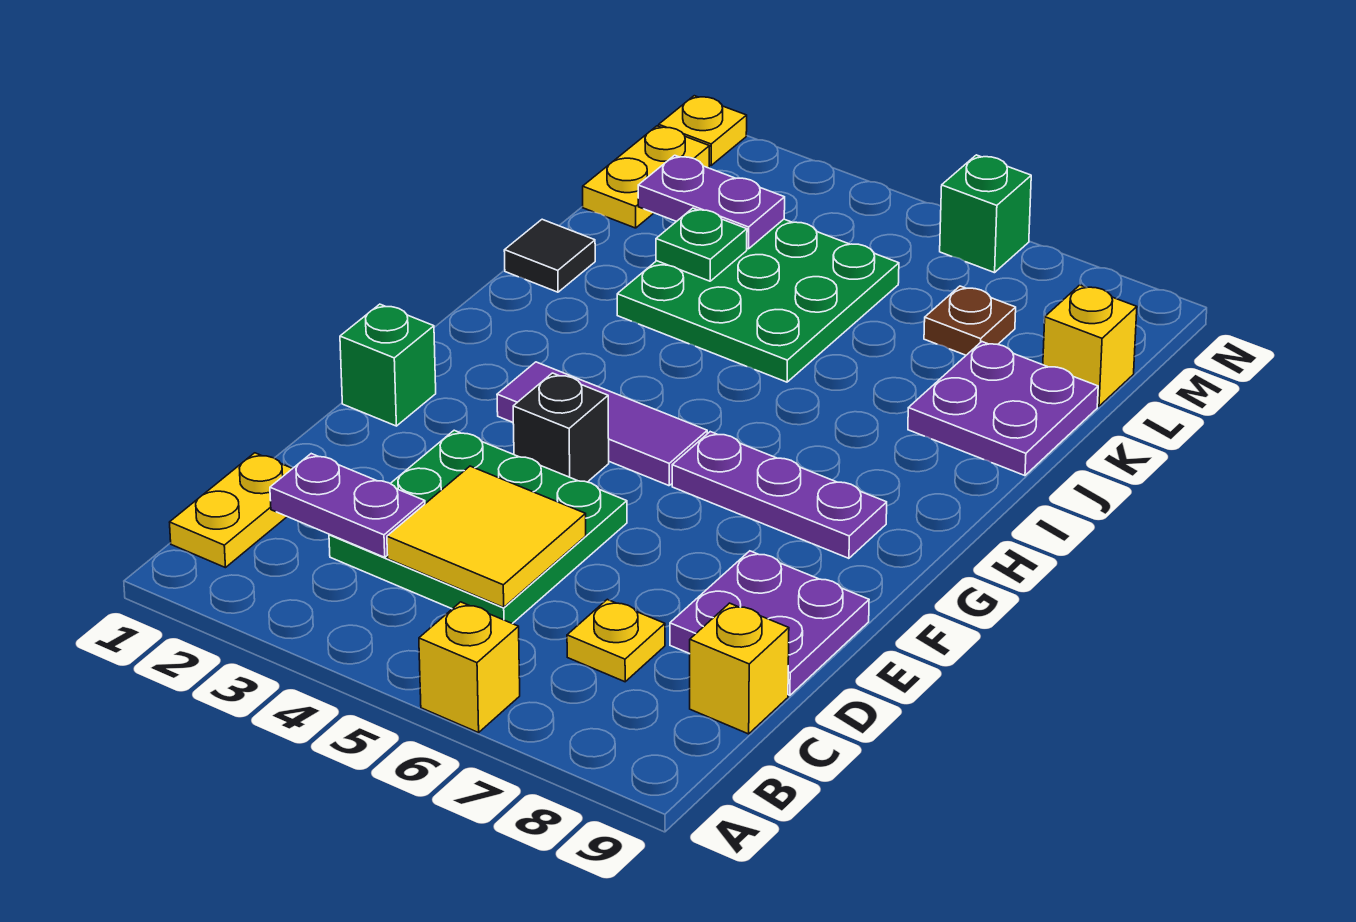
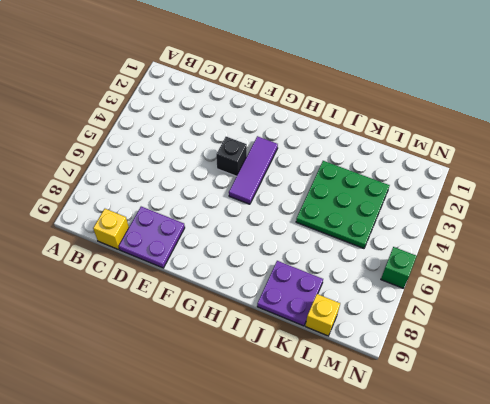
none -> yellow brick A6 level 1
none -> yellow plate B1:C1 level 1
none -> green plate C3:E5 level 1

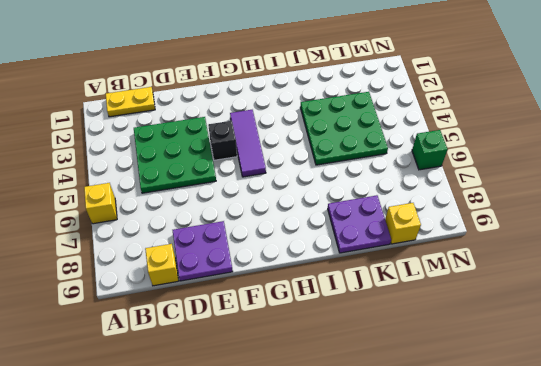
none -> yellow plate C7 level 1
none -> green brick F1 level 1
none -> purple plate G6:G8 level 1

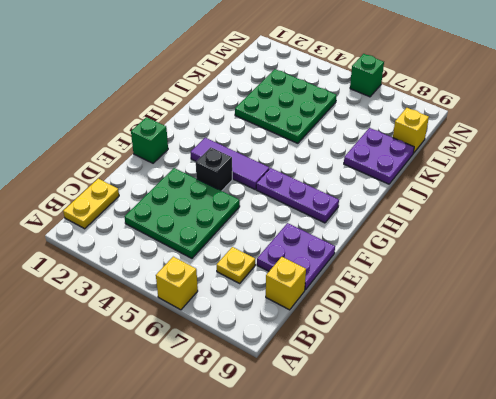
none -> black tile J1 level 1
none -> yellow plate L1:M1 level 1
none -> brown plate L7 level 1

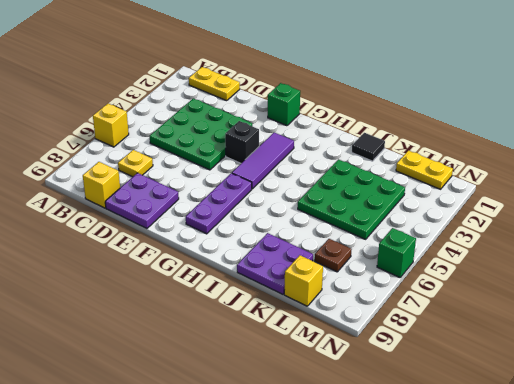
none -> yellow plate N1 level 1
none -> purple plate C2:C3 level 2
none -> yellow tile C4:D5 level 2

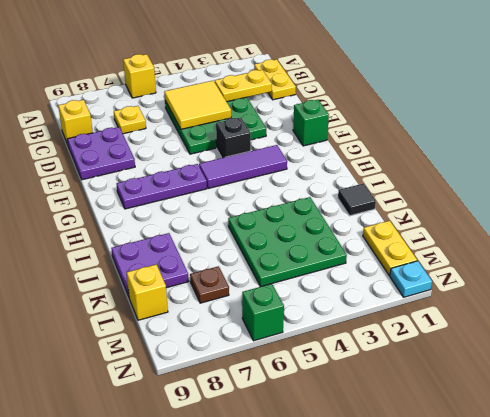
yellow plate C2:C3 level 2 -> purple plate C2:C3 level 2
cyan plate N1 level 1 -> yellow plate N1 level 1
none -> green plate K3 level 2
none -> purple plate L2:L3 level 2

